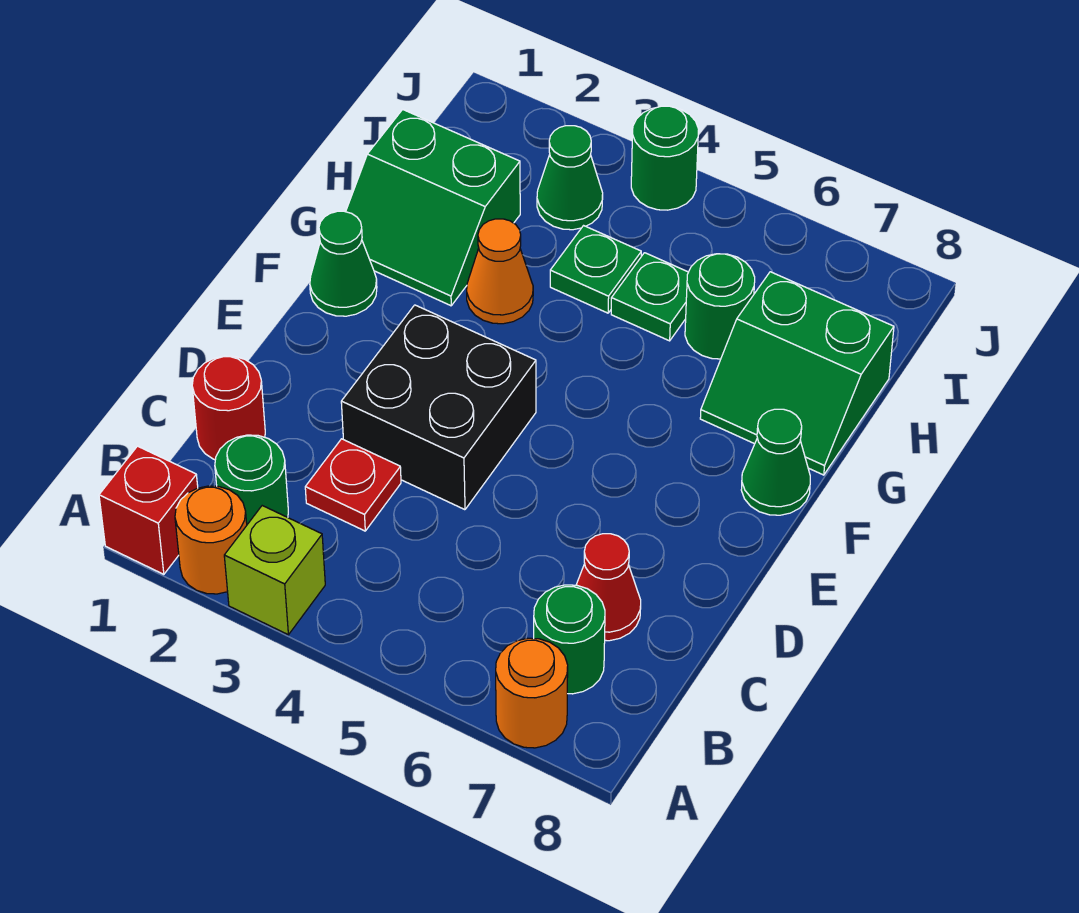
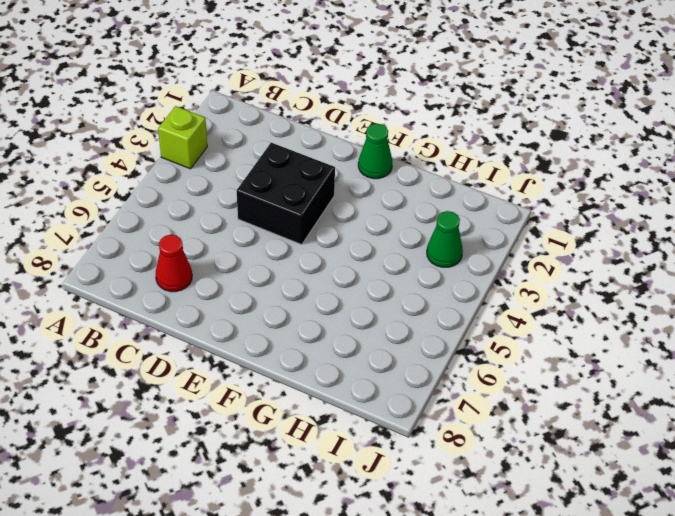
none -> red brick A1 level 1
none -> orange round brick A2 level 1
none -> orange round brick A7 level 1

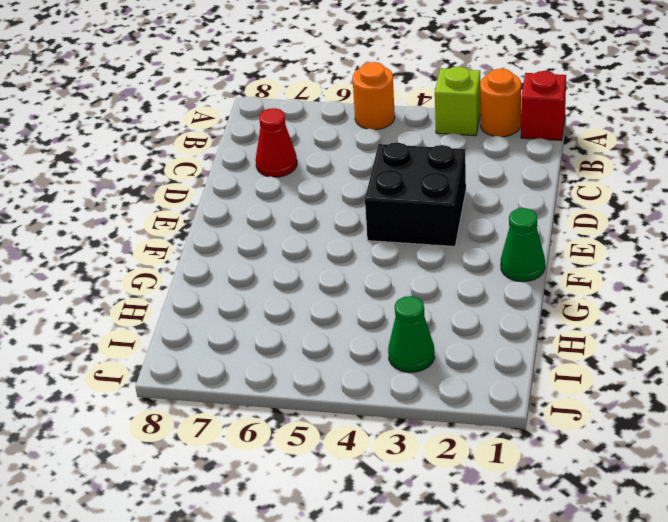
orange round brick A5 level 1 -> orange round brick A7 level 1
none -> green round brick B2 level 1
none -> green round brick B7 level 1
none -> red round brick C1 level 1

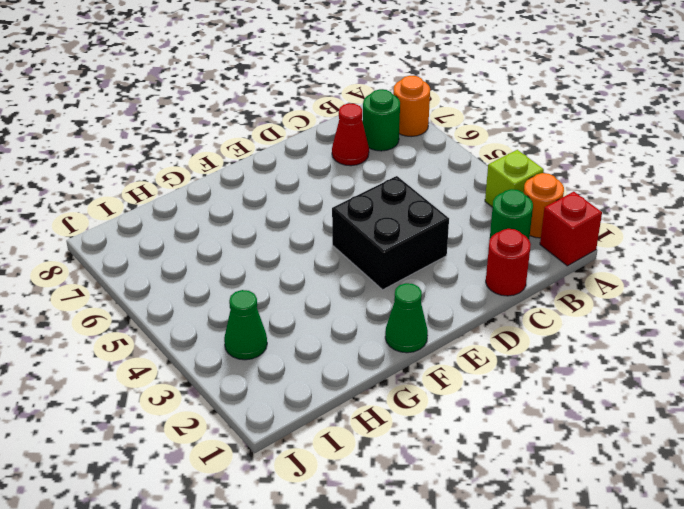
none -> red plate C3 level 1
none -> green cone F8 level 1
none -> green slope G1:H2 level 1 top H

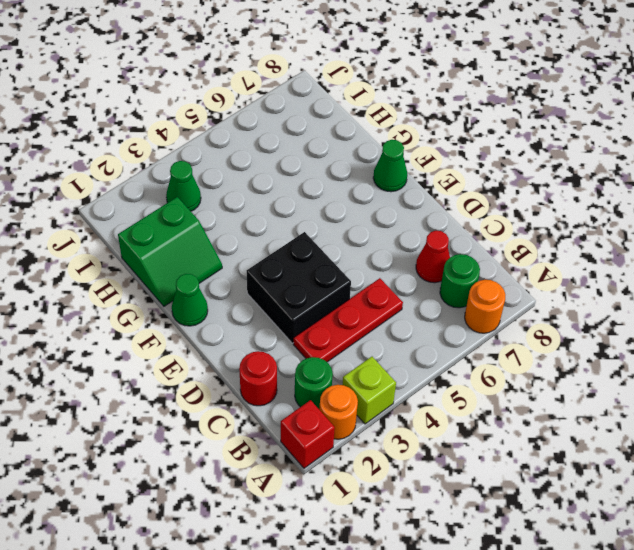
red plate C3:C5 level 1 -> red plate C3 level 1
none -> orange cone G3 level 1
none -> green slope G7:H8 level 1 top H
none -> green plate H4 level 1

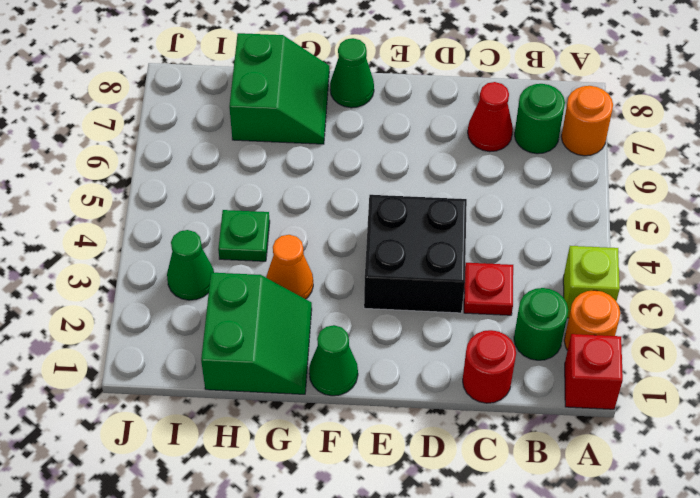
none -> green plate H5 level 1
none -> green round brick H6 level 1
none -> green round brick J4 level 1

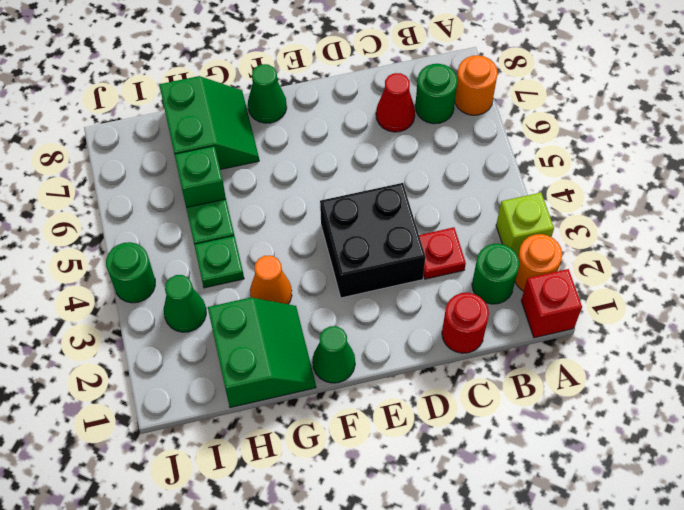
green brick H6 level 1 -> green round brick H6 level 1

